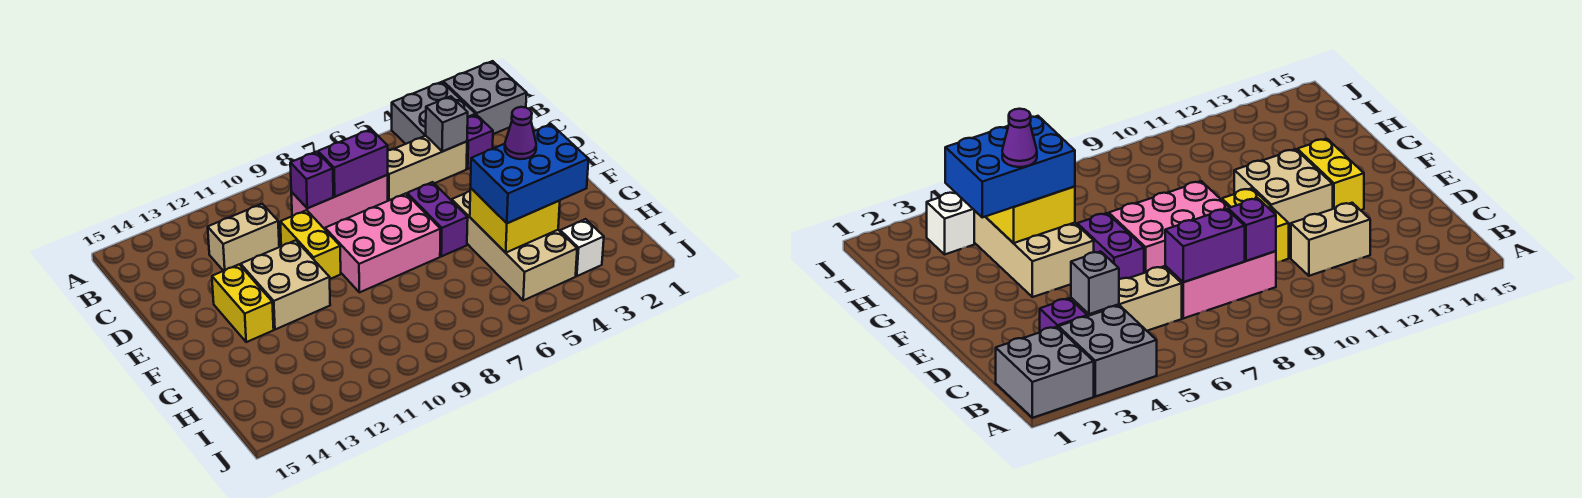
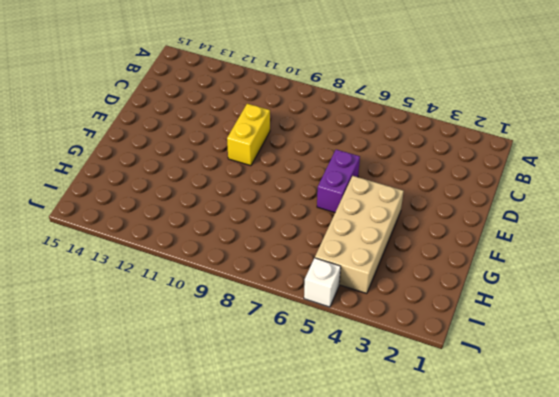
white brick J5 level 1 -> white brick I3 level 1
none -> grey brick A1:B2 level 1
none -> grey brick A3:B4 level 1
none -> purple brick C3 level 1

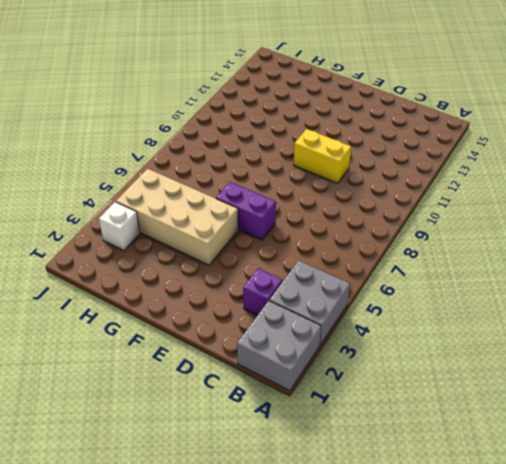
none -> tan brick C4:C6 level 1
none -> pink brick C7:C9 level 1
none -> tan brick C11:C12 level 1

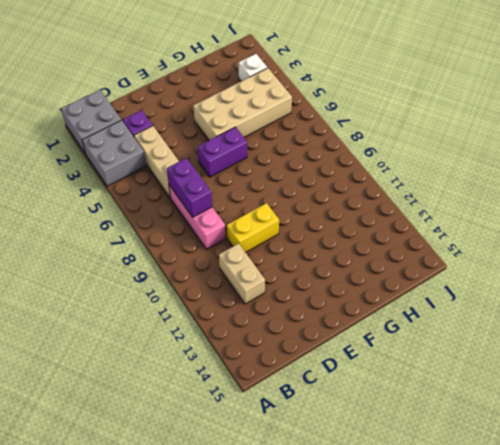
none -> pink brick E7:F9 level 1
none -> tan brick E11:F12 level 1
none -> yellow brick E13:F13 level 1

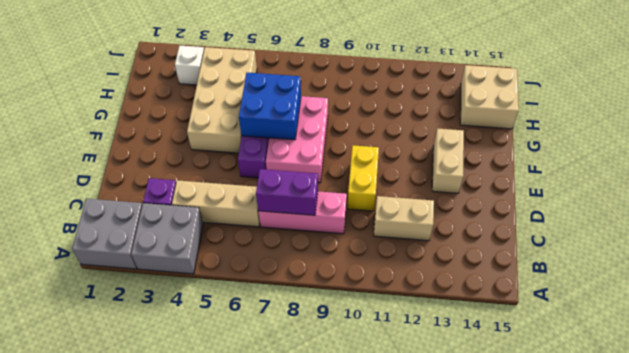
pink brick E7:G8 level 1 -> pink brick E7:F9 level 1
tan brick E13:F13 level 1 -> yellow brick E13:F13 level 1
blue brick F6:G7 level 2 -> none
tan brick H14:I15 level 1 -> tan brick E11:F12 level 1
none -> grey brick C4 level 2
none -> purple brick C9 level 2
none -> yellow brick G4:H5 level 2

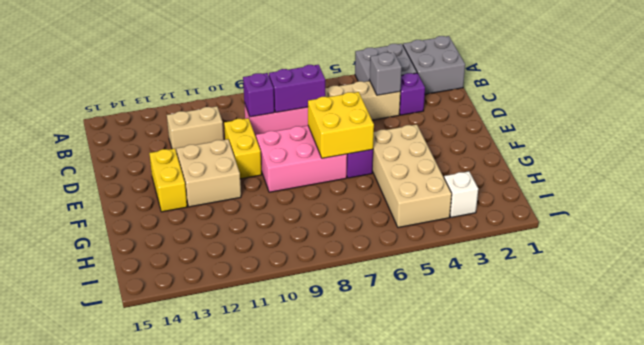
yellow brick E6:F7 level 2 -> yellow brick G4:H5 level 2
none -> blue brick G3:H5 level 3
none -> purple cone G4 level 4

